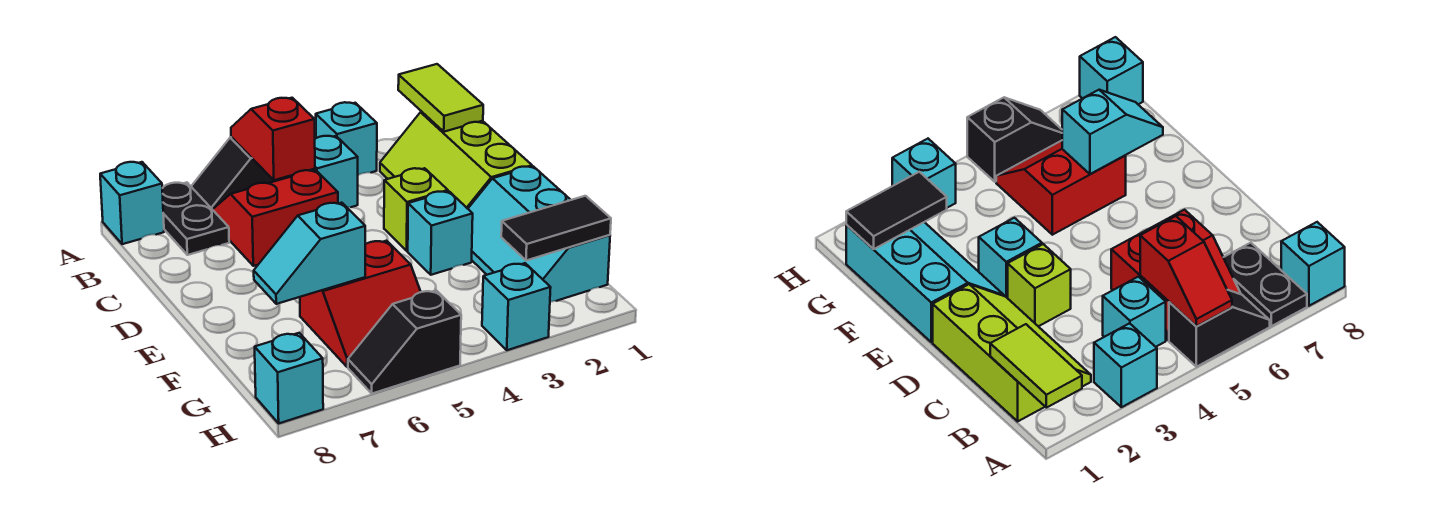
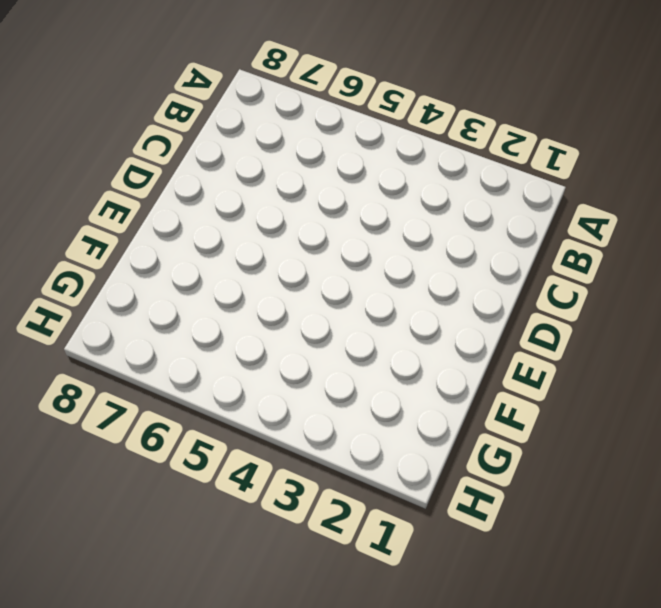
none -> cyan brick A3 level 1
none -> black slope A5:A6 level 1 top 5
none -> black plate A7:B7 level 1

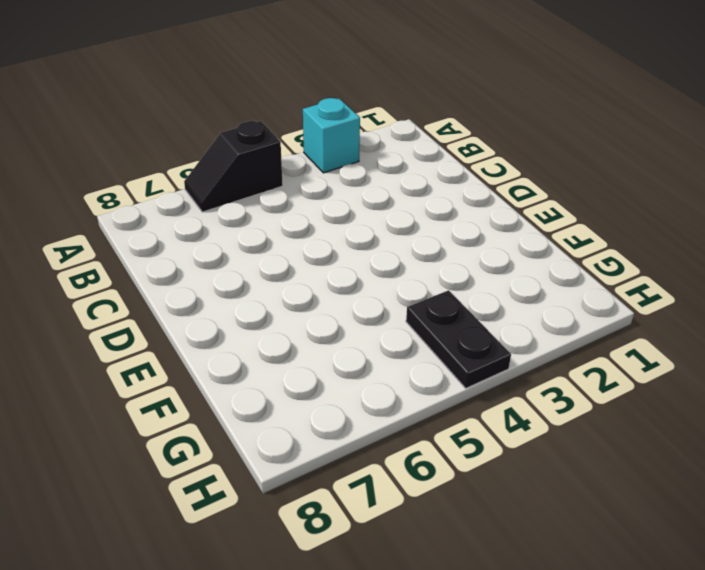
black plate G4:H4 level 1 -> black plate A7:B7 level 1
none -> cyan brick A8 level 1
none -> lime slope B1:D2 level 1 top 1
none -> cyan brick B4 level 1

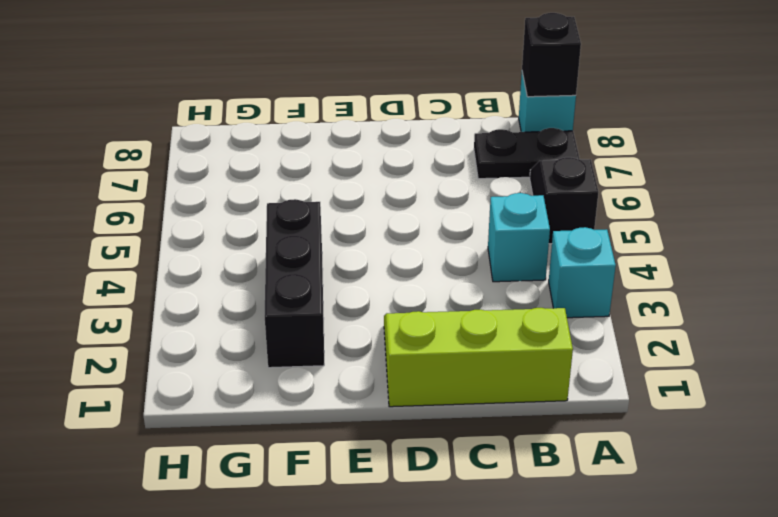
black brick A8 level 2 -> none
black brick F2:F4 level 1 -> cyan slope E1:G2 level 1 top 1
none -> red slope B5:C6 level 1 top C
none -> lime brick D3 level 1
none -> cyan brick E3 level 1

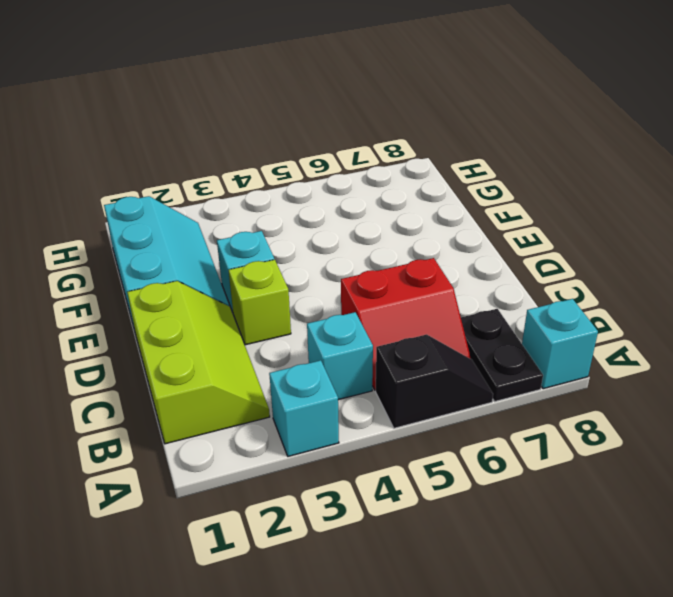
none -> red slope F5:G6 level 1 top F
none -> cyan brick H3 level 1
none -> black slope H5:H6 level 1 top 5

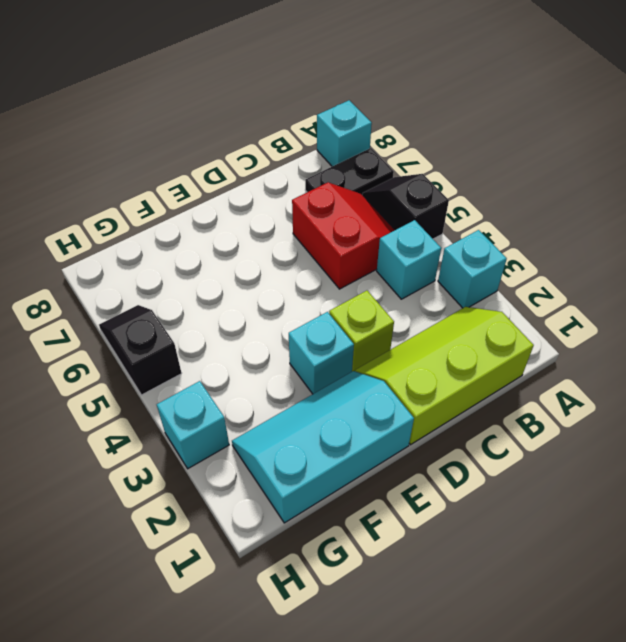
none -> red slope F5:G6 level 1 top F
none -> cyan brick H8 level 1
none -> lime tile A1:B1 level 2

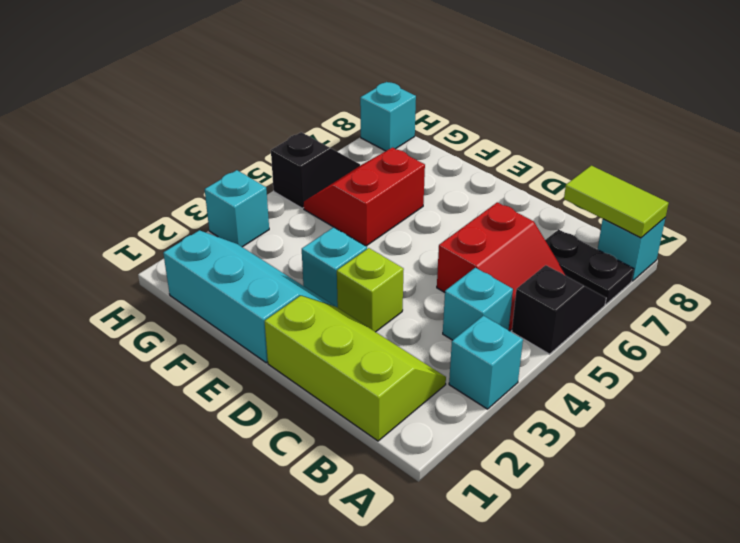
lime tile A8:B8 level 2 -> lime tile A1:B1 level 2
none -> red slope A5:B5 level 2 top B
none -> cyan slope F6:F7 level 2 top 6
none -> black tile G1:G2 level 2

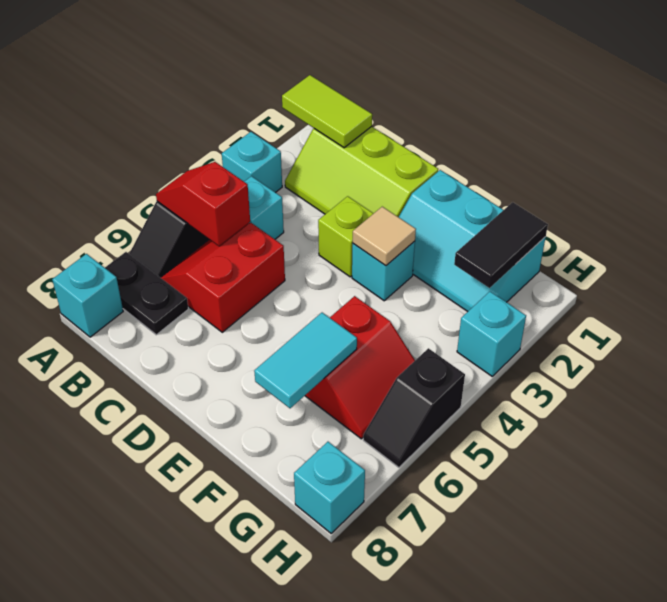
tan tile E3 level 2 -> none
cyan tile F6:F7 level 2 -> cyan slope F6:F7 level 2 top 6

